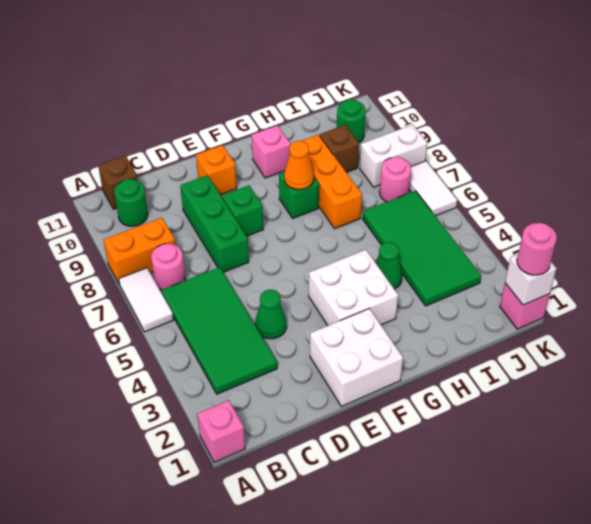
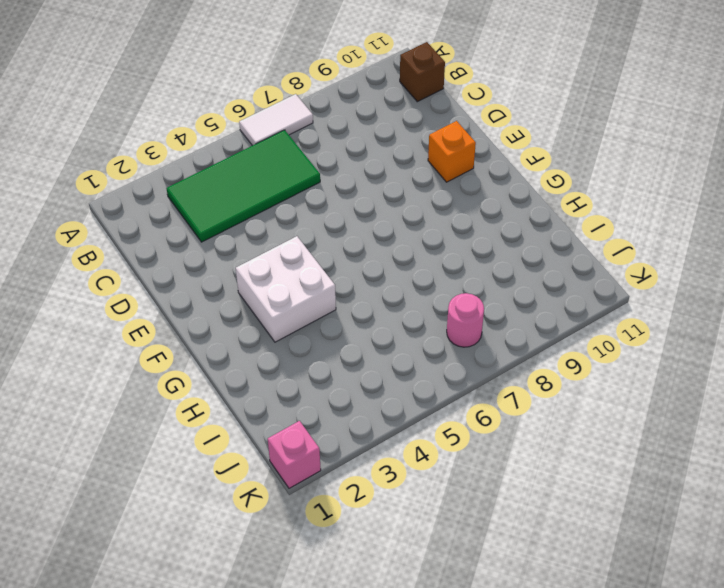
none -> pink brick A1 level 1
none -> orange brick A8:B8 level 1
none -> pink round brick B7 level 1

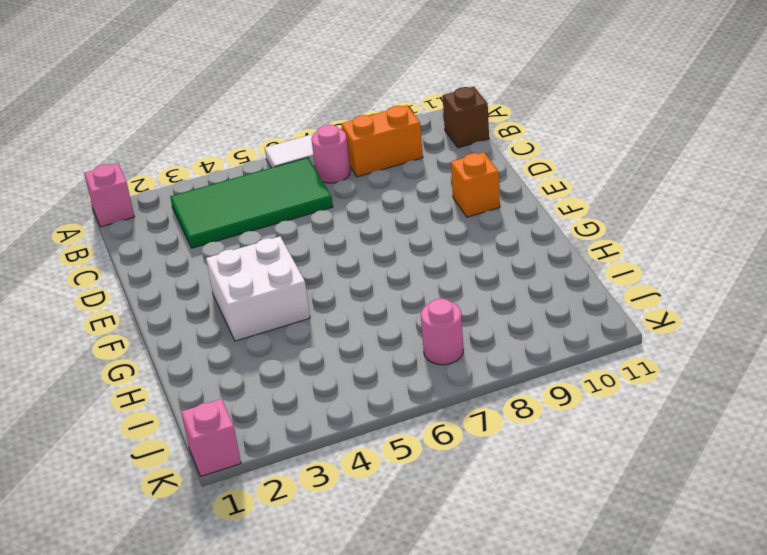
orange brick B8:B9 level 1 -> orange brick A8:B8 level 1
none -> green round brick B10 level 1
none -> green cone D4 level 1
none -> green brick D7:D9 level 1

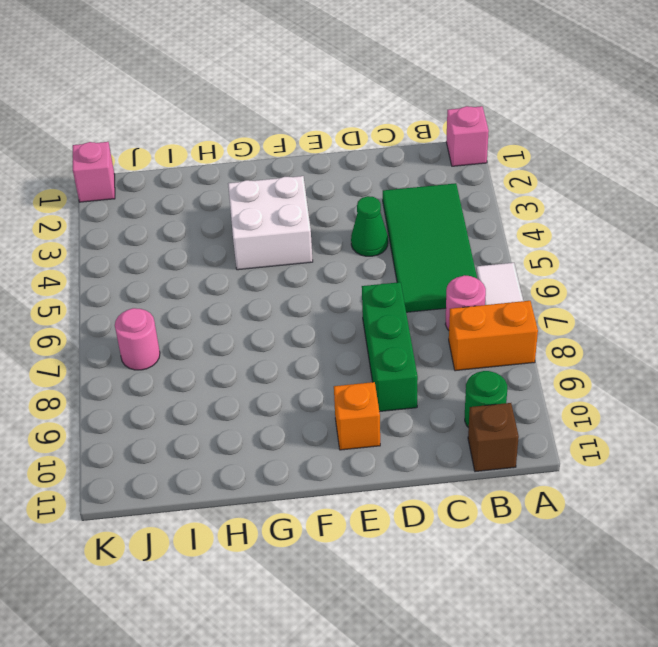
none -> white brick E1:F2 level 1
none -> green brick E8 level 1
none -> green brick G8 level 1

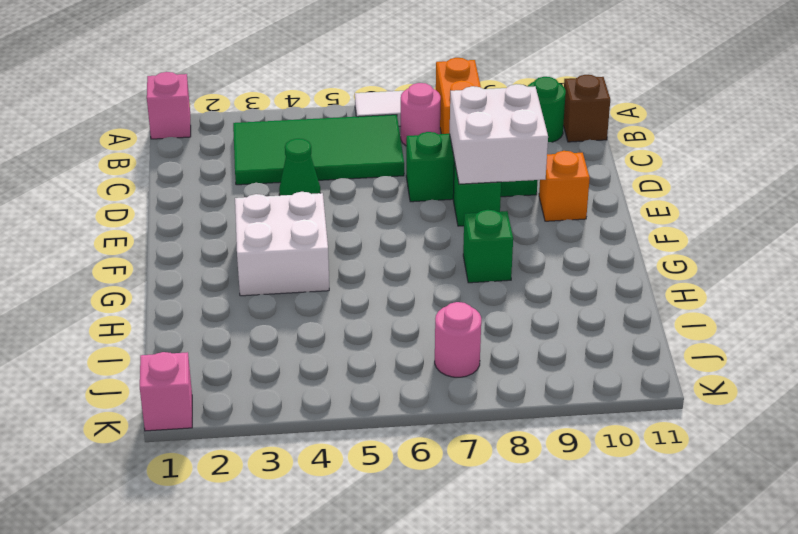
white brick D8:E9 level 2 -> white brick E1:F2 level 1
none -> pink brick G10 level 1
none -> green cone H4 level 1
none -> orange brick H7:H9 level 1

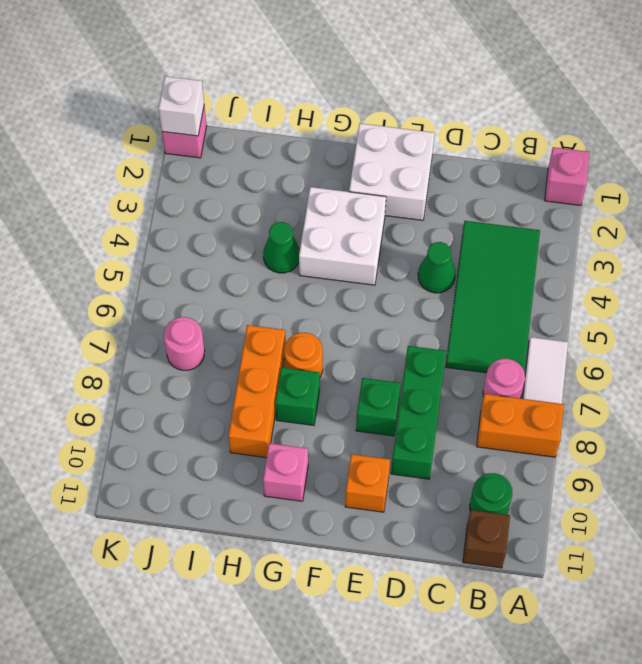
orange round brick G7 level 1 -> none
none -> green tile I3:J6 level 1
none -> brown brick I9 level 1
none -> white brick J8:K8 level 1

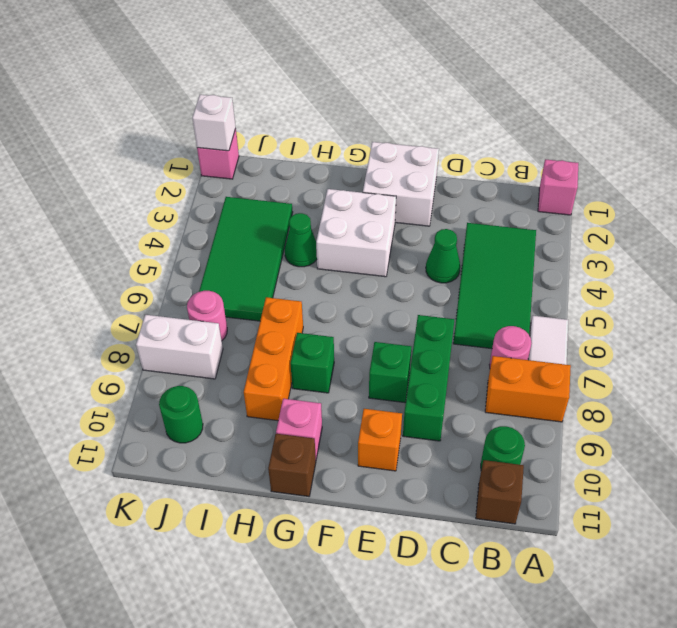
brown brick G11 level 1 -> brown brick I9 level 1
none -> white tile K6:K7 level 1
none -> orange cone G8 level 2
none -> pink round brick K1 level 3

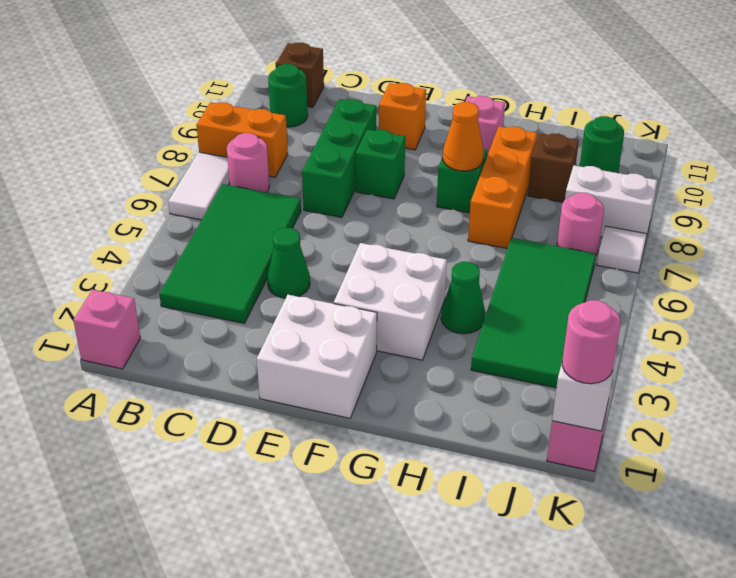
white tile K7 level 1 -> white tile K6:K7 level 1

